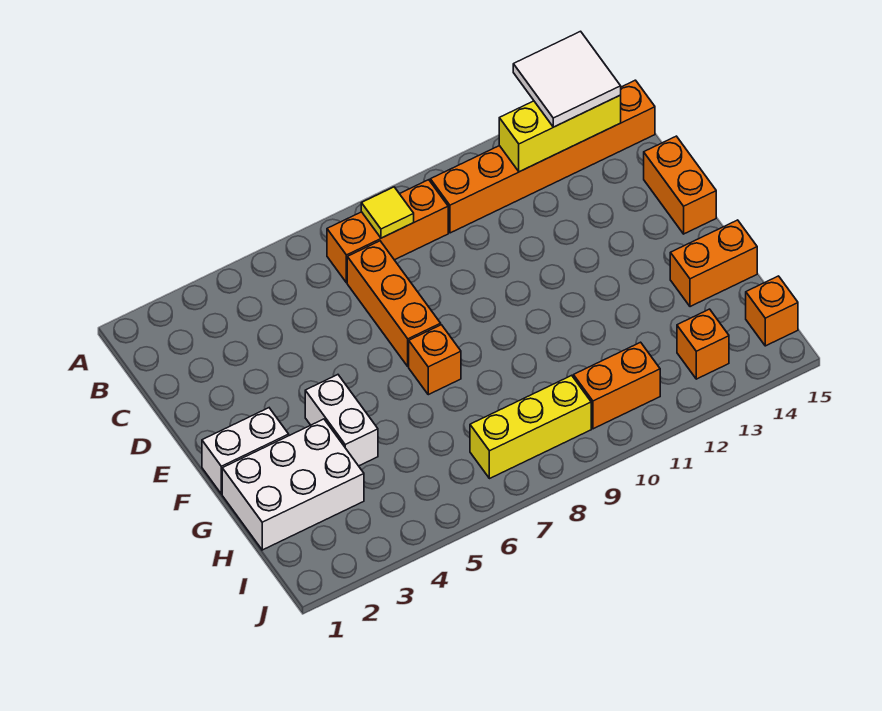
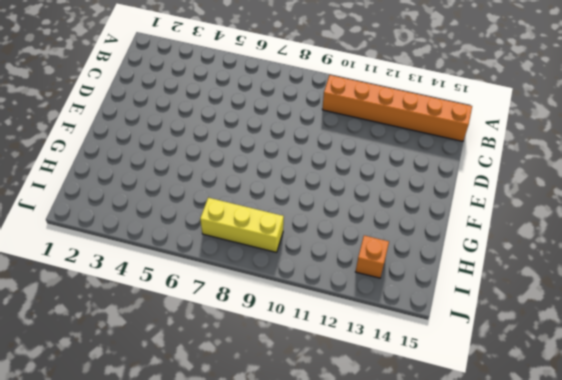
none -> orange brick B7:B9 level 1
none -> orange brick C7:E7 level 1
none -> orange brick D15:E15 level 1

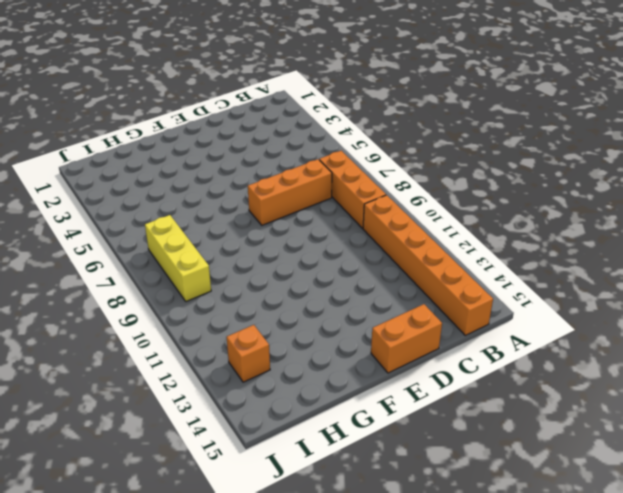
none -> white brick F1:F2 level 1
none -> white brick F4:G4 level 1
none -> orange brick F7 level 1

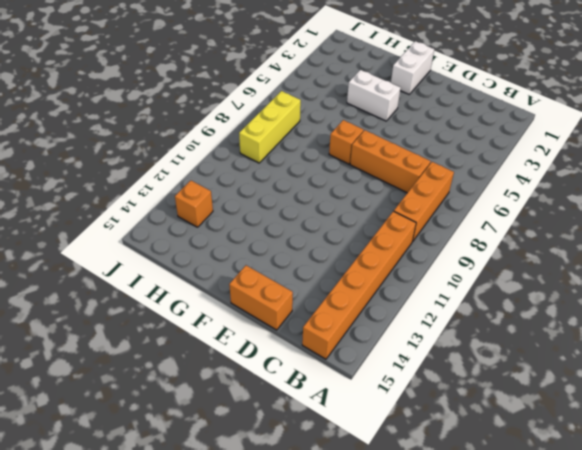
none -> white brick G1:H3 level 1
none -> orange brick G14:G15 level 1
none -> orange brick I10:I11 level 1

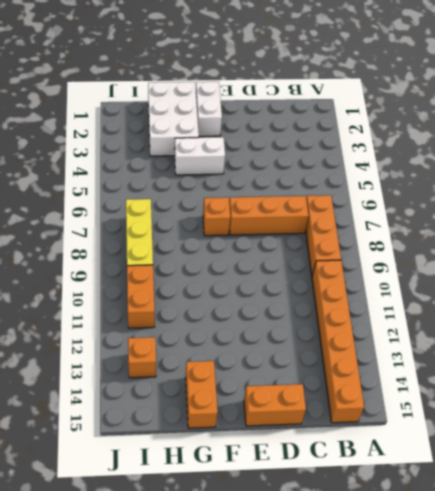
none -> orange brick I15 level 1
none -> yellow tile B8 level 2
none -> yellow brick B12:B14 level 2

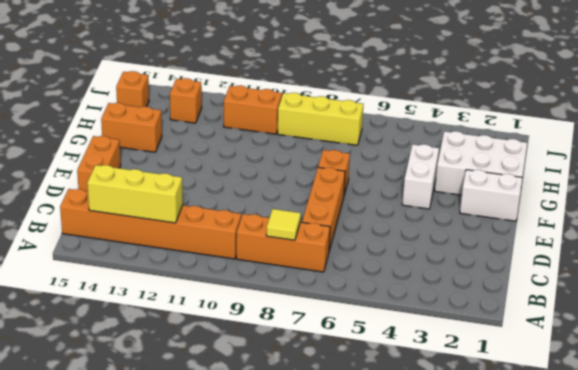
none -> white tile A13:B14 level 3

